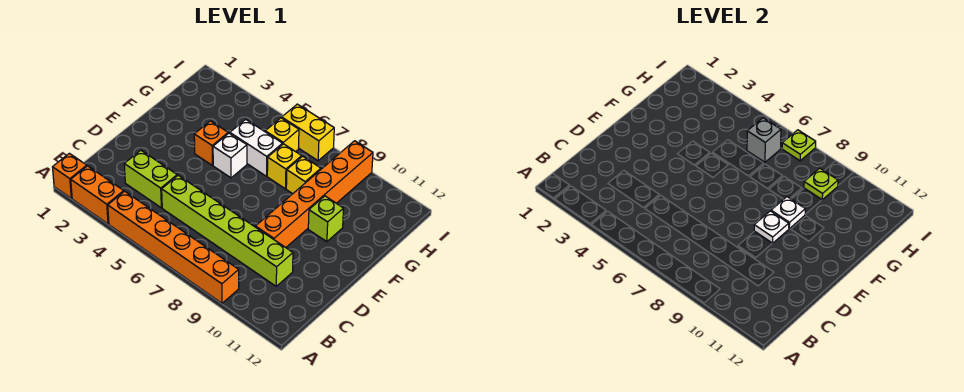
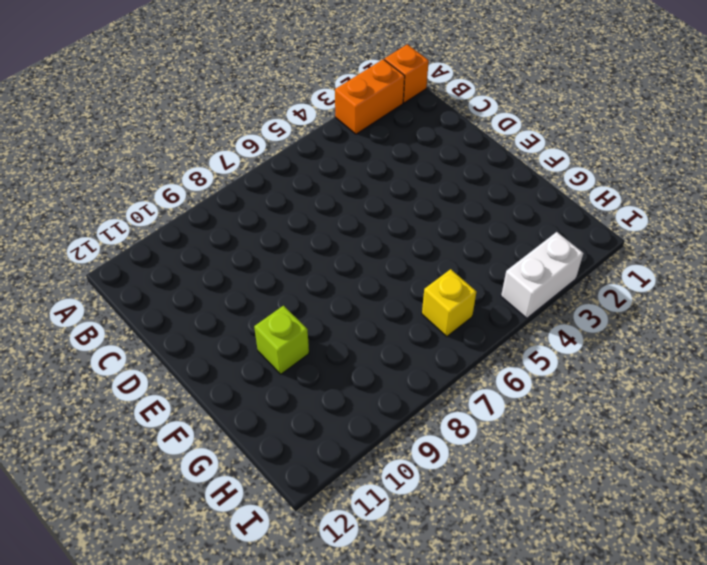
white brick I3:I4 level 1 -> white brick G5:G6 level 1
none -> orange brick A4:A9 level 1
none -> lime brick C3:C4 level 1
none -> lime brick C5:C10 level 1

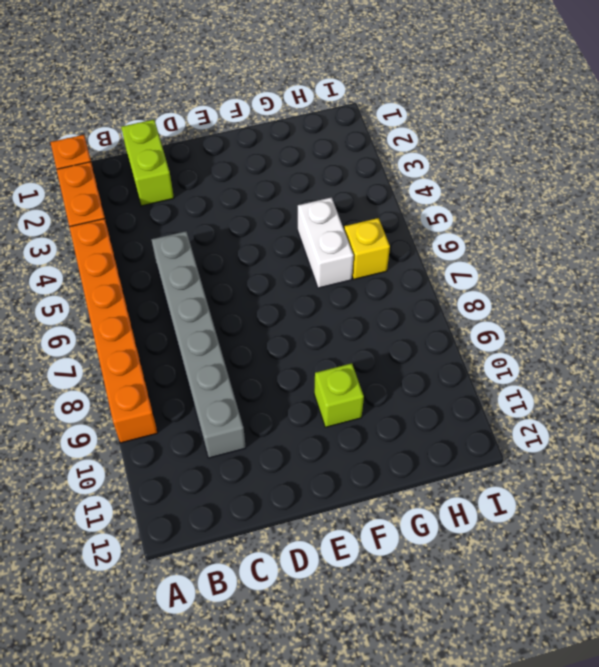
lime brick C1:C2 level 1 -> lime brick C3:C4 level 1
grey brick C5:C10 level 1 -> lime brick C5:C10 level 1
none -> orange brick D9:I9 level 1
none -> orange brick F4 level 1
none -> white brick F5 level 1

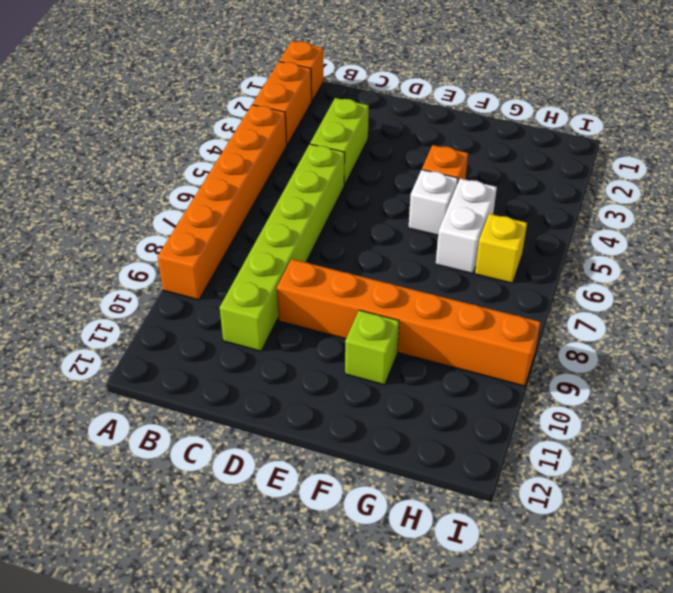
none -> yellow brick G7 level 1
none -> yellow brick G8 level 1
none -> yellow brick I6:I7 level 1

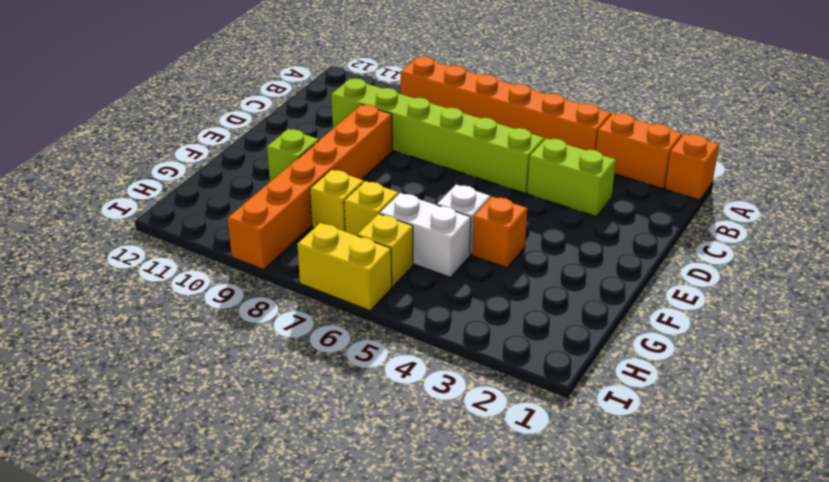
none -> white plate E9 level 2
none -> white plate F9 level 2
none -> grey brick H6 level 2

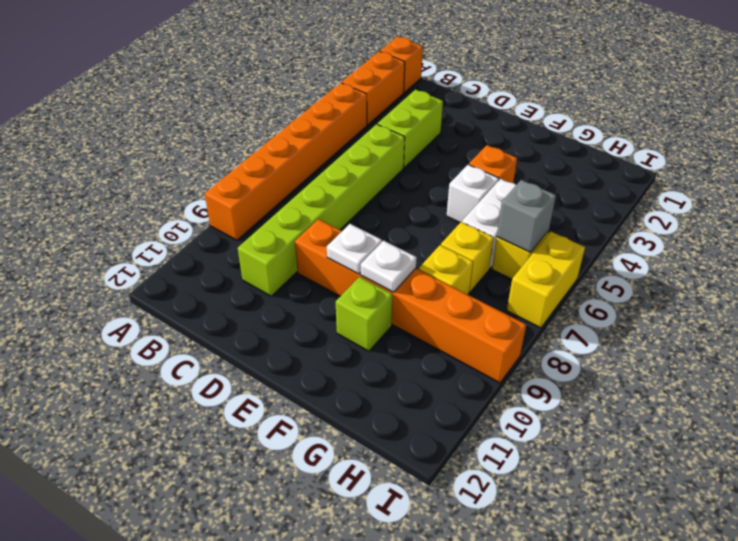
none -> lime plate H9 level 2
none -> lime plate I7 level 2

